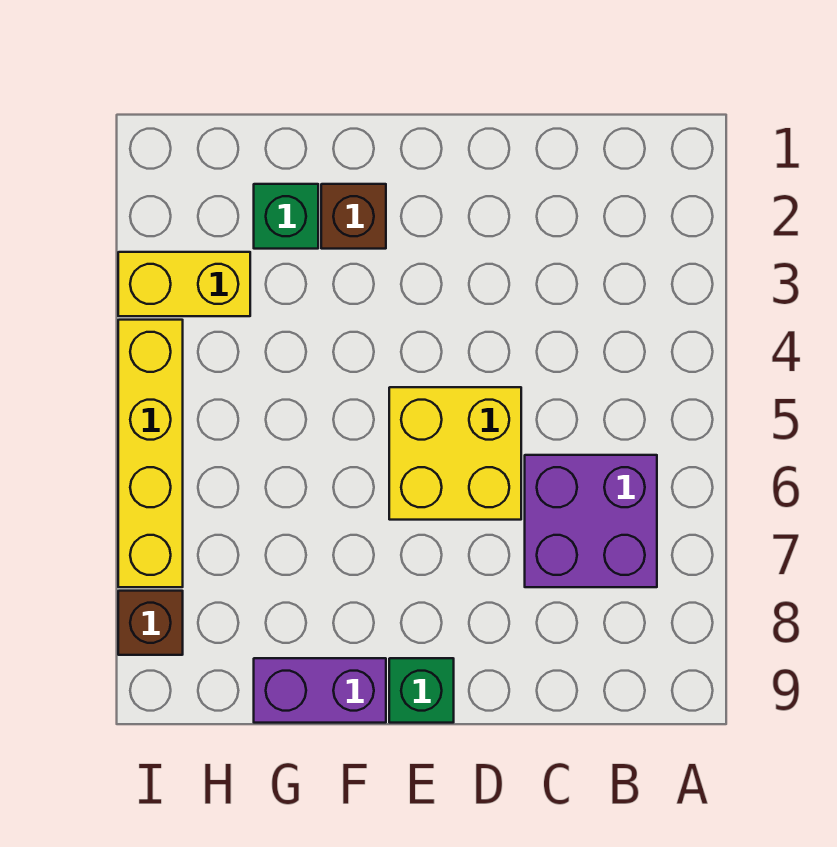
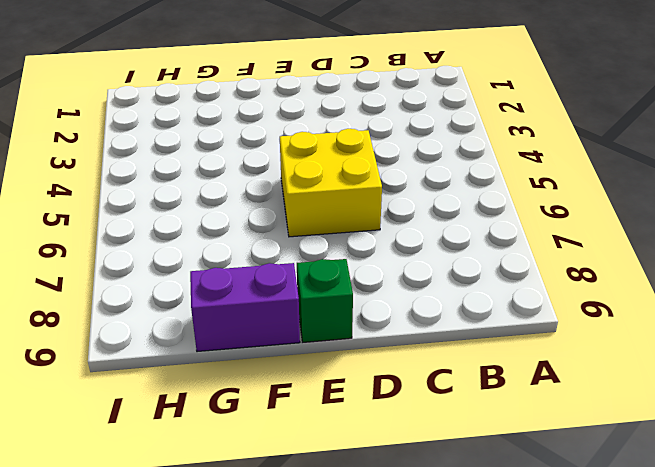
none -> purple brick B6:C7 level 1
none -> brown brick F2 level 1

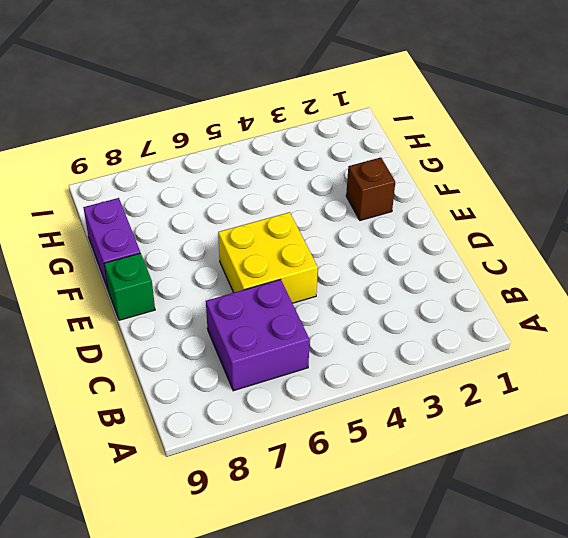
none -> green brick G2 level 1
none -> yellow brick H3:I3 level 1

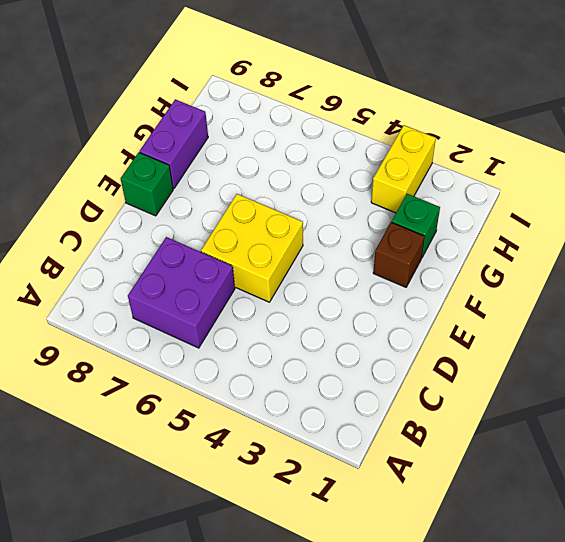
none -> yellow brick I4:I7 level 1
none -> brown brick I8 level 1

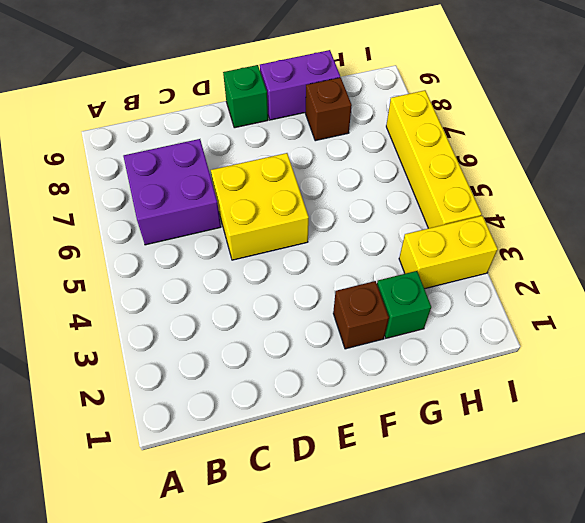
brown brick G8 level 1 -> brown brick I8 level 1

